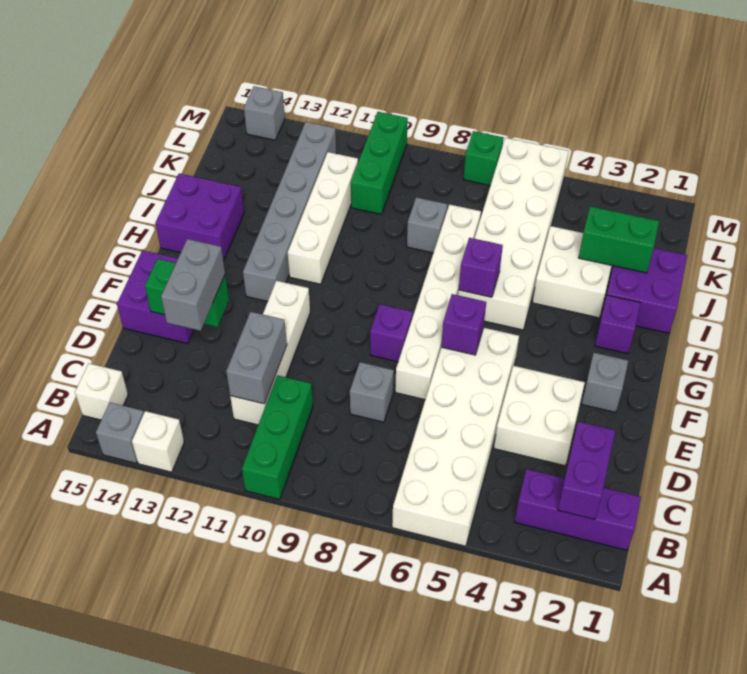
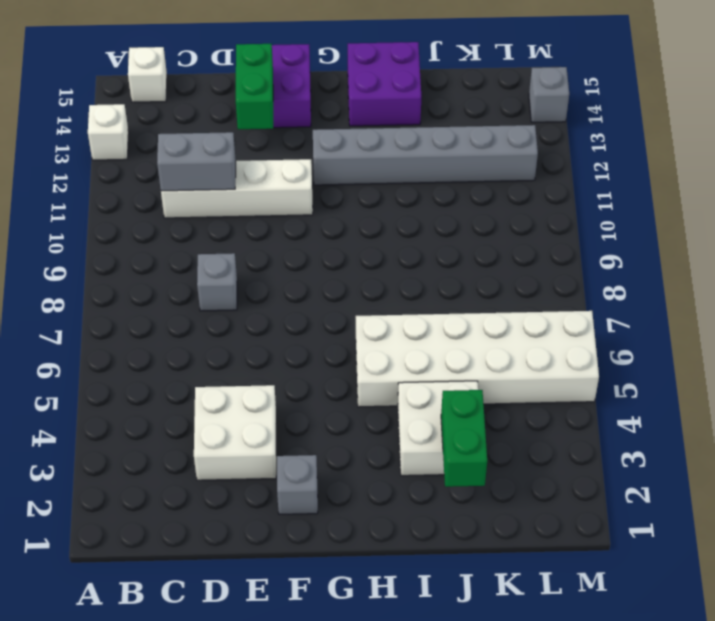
none -> white brick A5:F6 level 1
none -> green brick A10:C10 level 1
none -> grey brick A14 level 1
none -> purple brick B1:B3 level 1

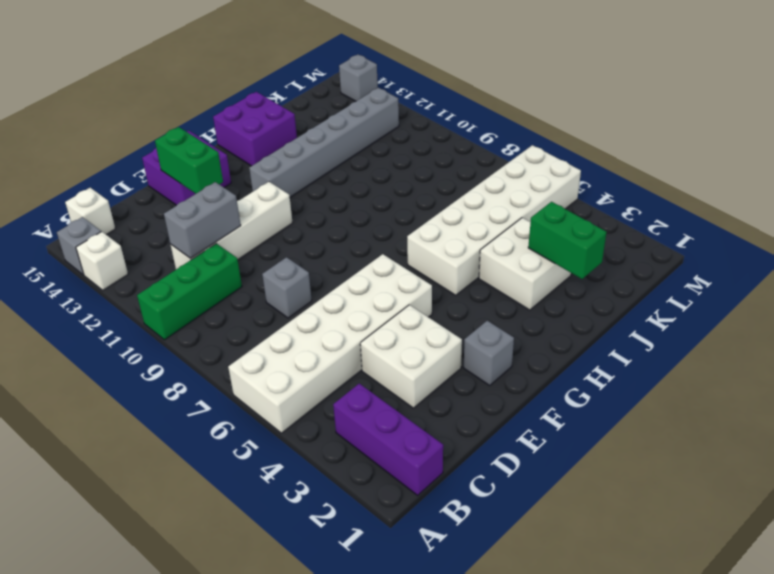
none -> white brick E7:J7 level 1
none -> purple brick F8 level 1
none -> purple brick H2 level 1
none -> white brick H11:K11 level 1

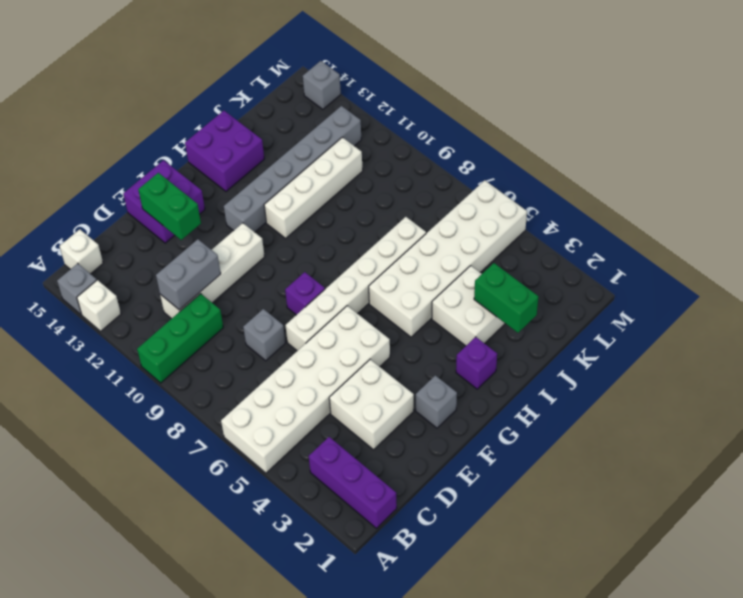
none -> purple brick I1:J2 level 1
none -> grey brick J8 level 1
none -> green brick K10:M10 level 1
none -> green brick M7 level 1

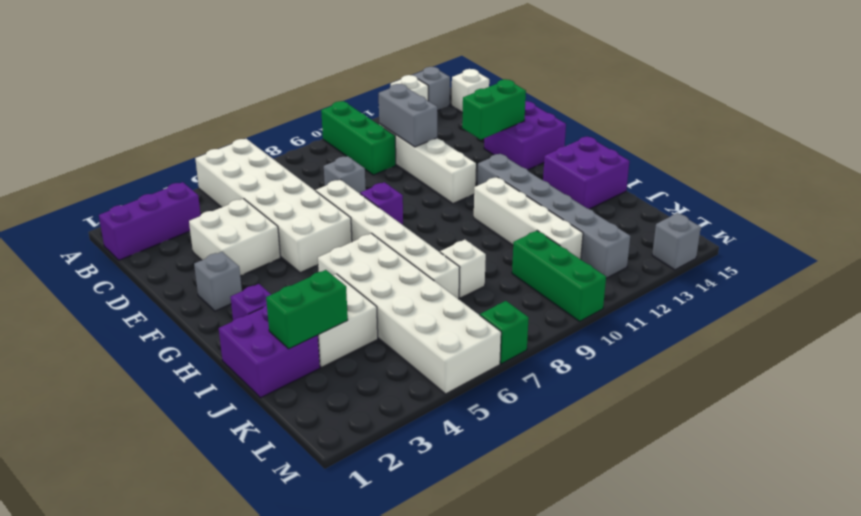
white brick J8 level 1 -> grey brick J8 level 1
none -> purple brick B2:C2 level 2
none -> purple brick F6 level 2
none -> purple brick H6 level 2
none -> grey brick D13:E13 level 3

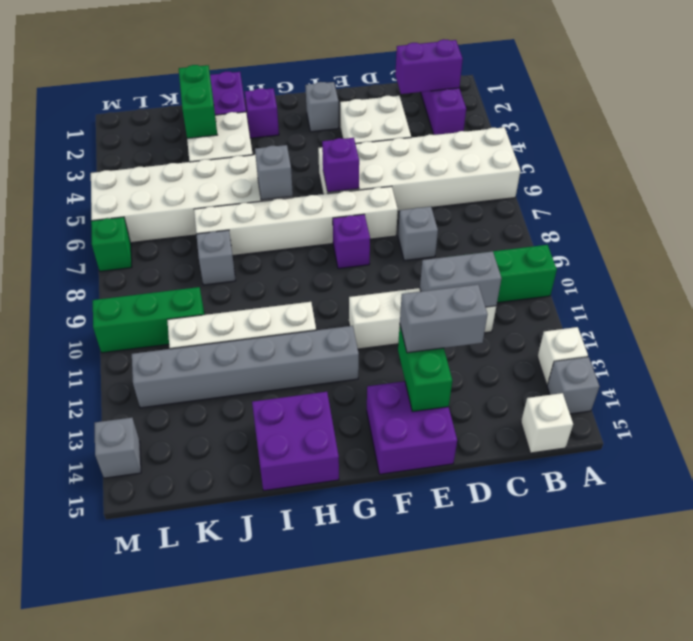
grey brick H6 level 2 -> purple brick H6 level 2

